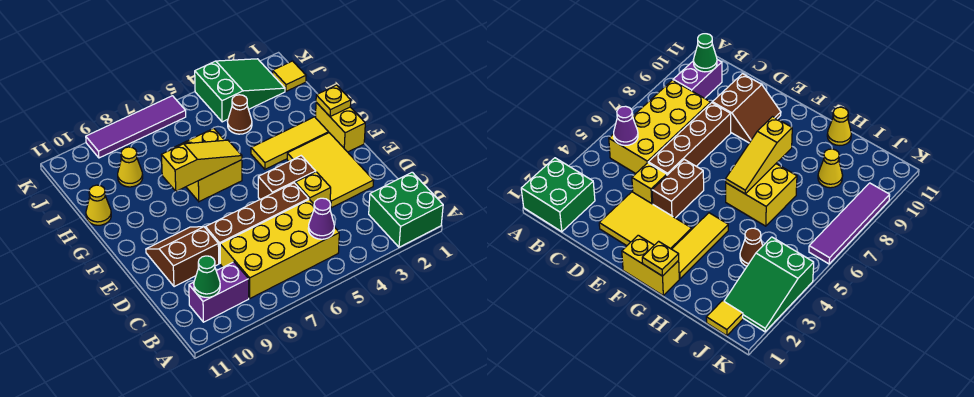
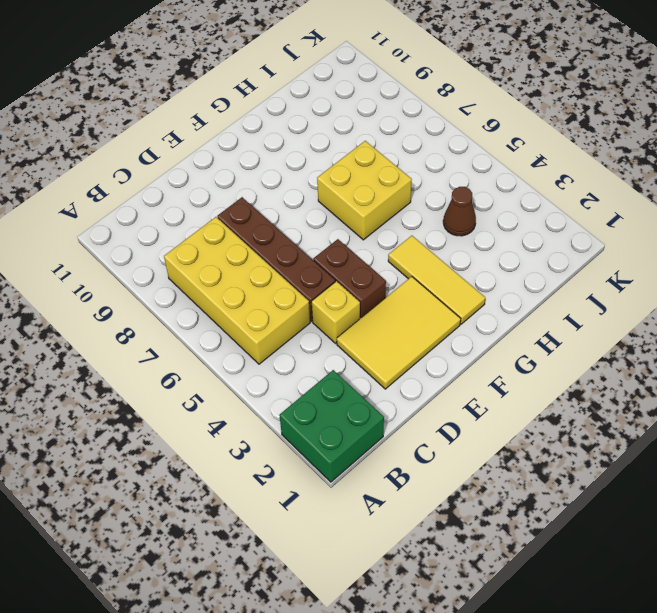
none -> purple brick B9:B10 level 1
none -> brown slope D9:E10 level 1 top D
none -> yellow brick F1:G1 level 1

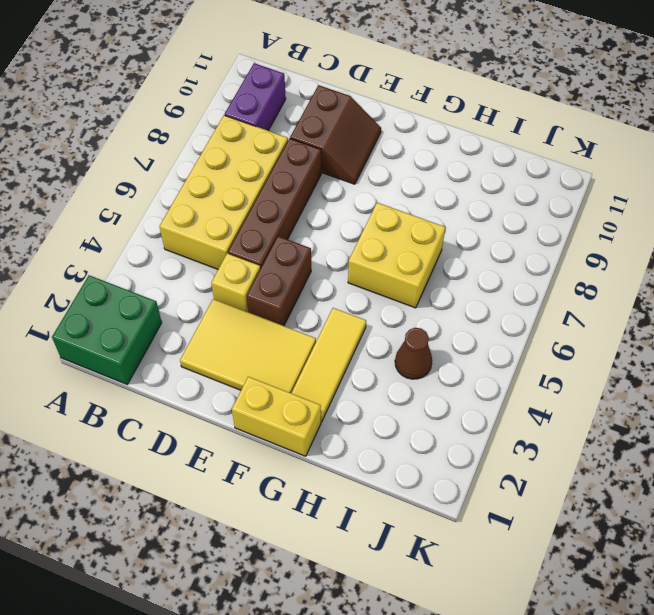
none -> yellow cone H11 level 1
none -> yellow cone I9 level 1
none -> yellow tile J1 level 1

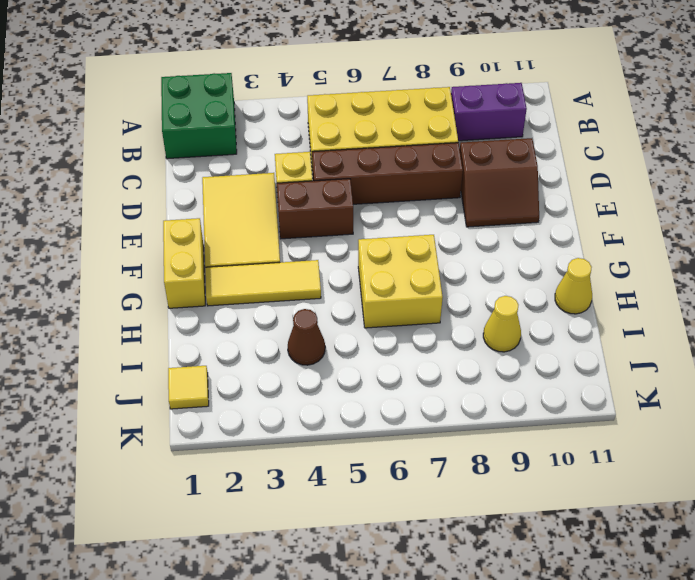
none -> green slope J2:K4 level 1 top 4
none -> purple tile K6:K9 level 1
none -> purple cone B5 level 2

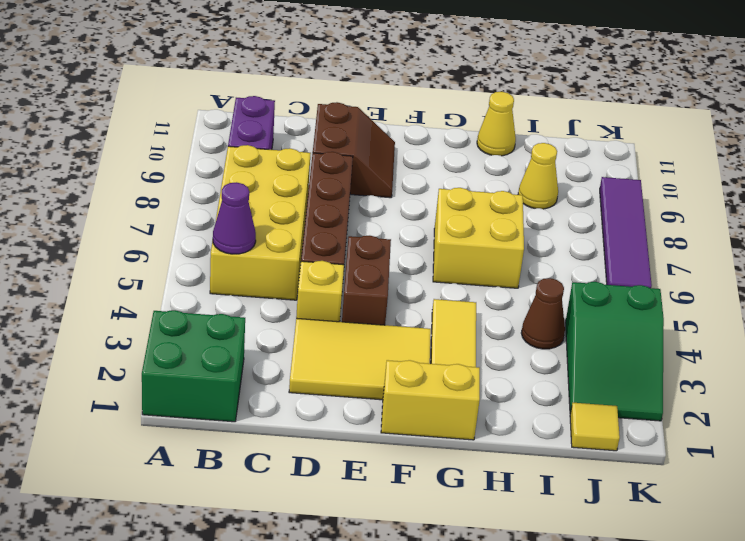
none -> green cone B10 level 2
none -> yellow plate G1 level 2
none -> yellow slope G6:G8 level 2 top 8

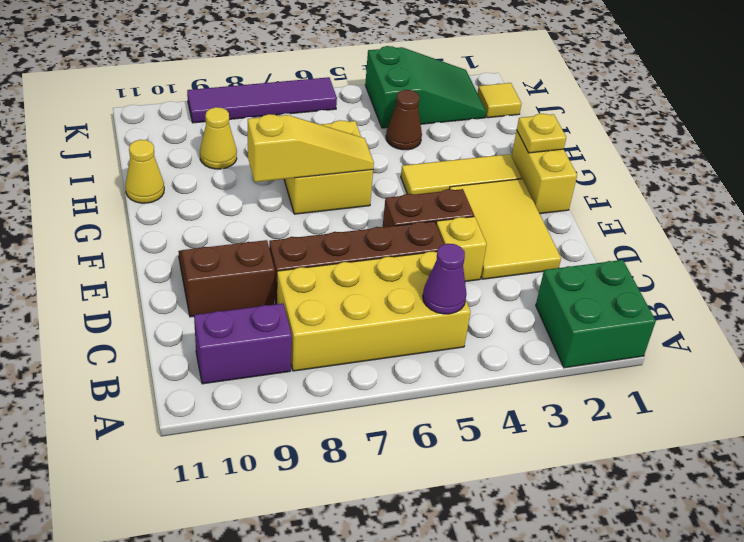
none -> green cone B10 level 2

